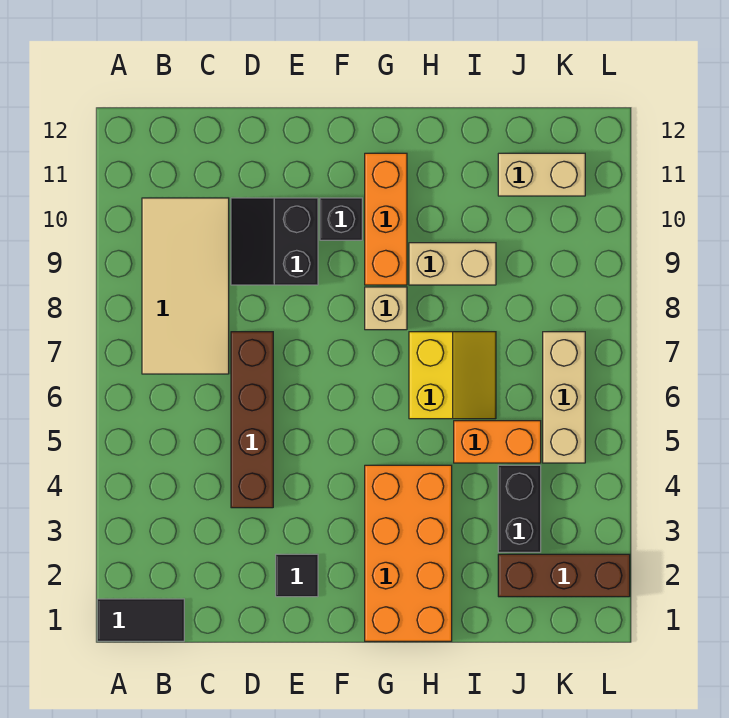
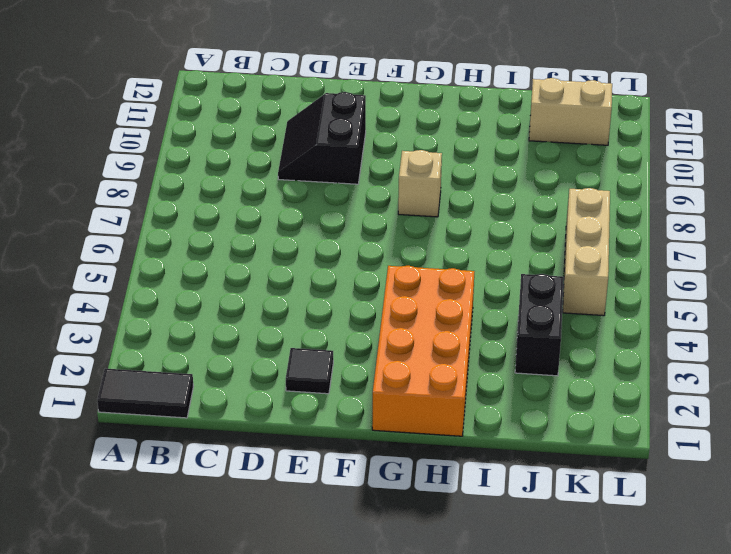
none -> tan tile B7:C10 level 1
none -> brown brick D4:D7 level 1
none -> black brick F10 level 1

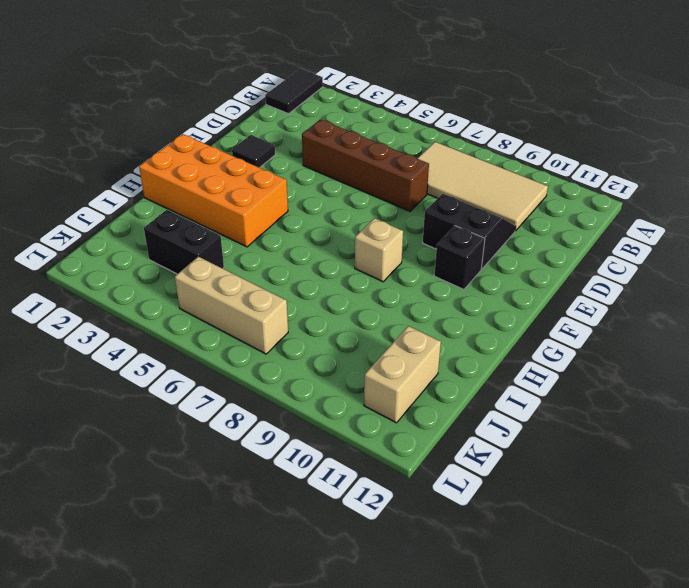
none -> orange brick G9:G11 level 1
none -> yellow slope H6:I7 level 1 top H
none -> tan brick H9:I9 level 1

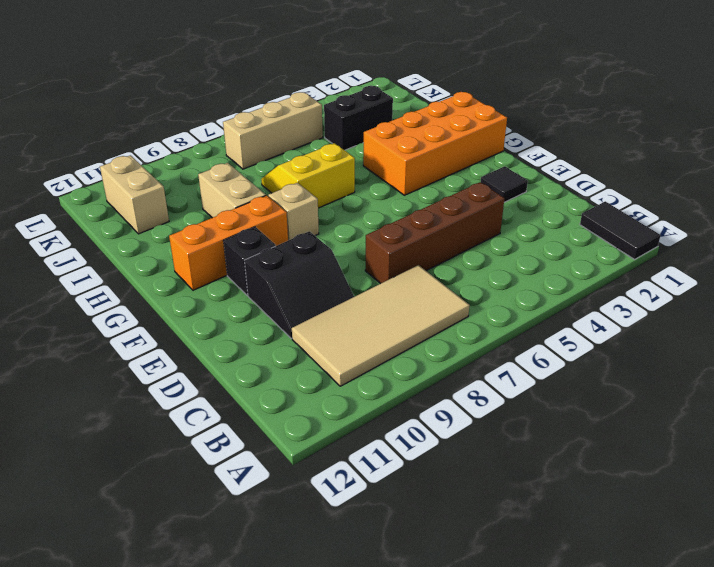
none -> orange brick I5:J5 level 1
none -> brown brick J2:L2 level 1

